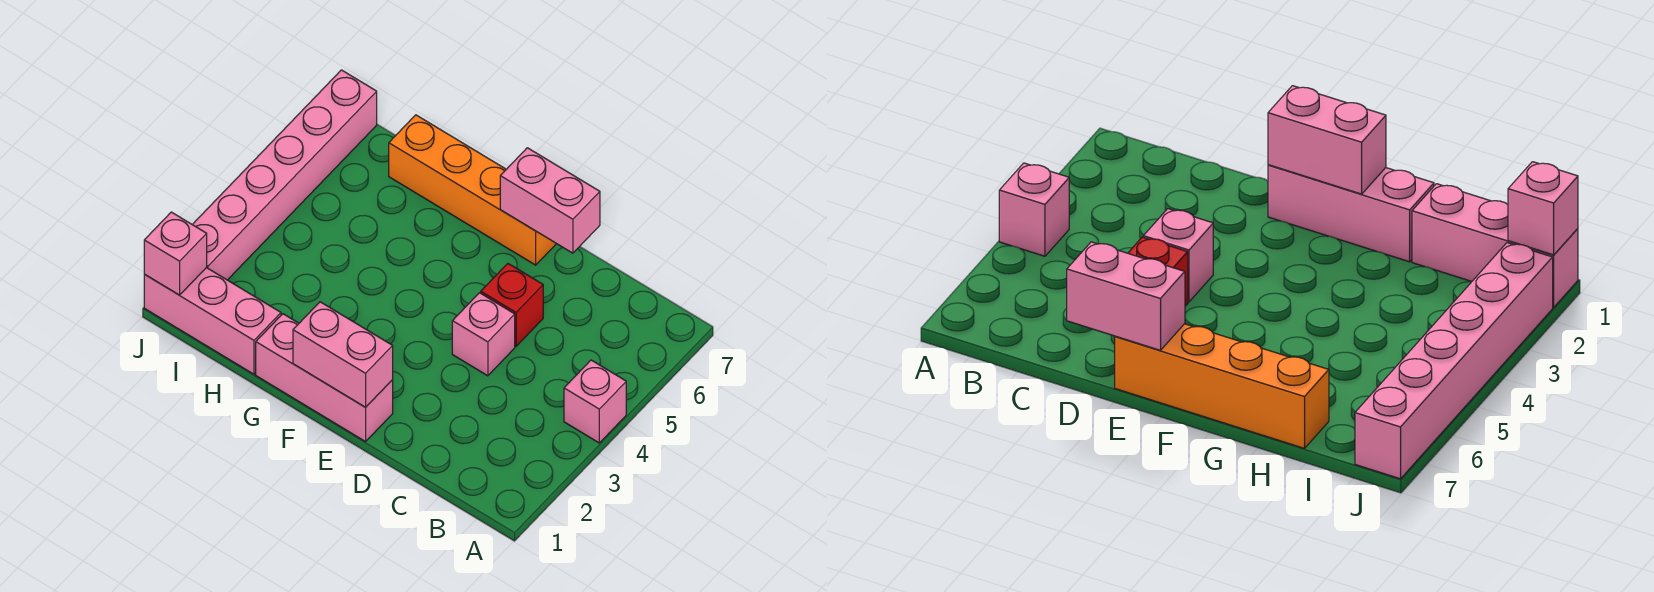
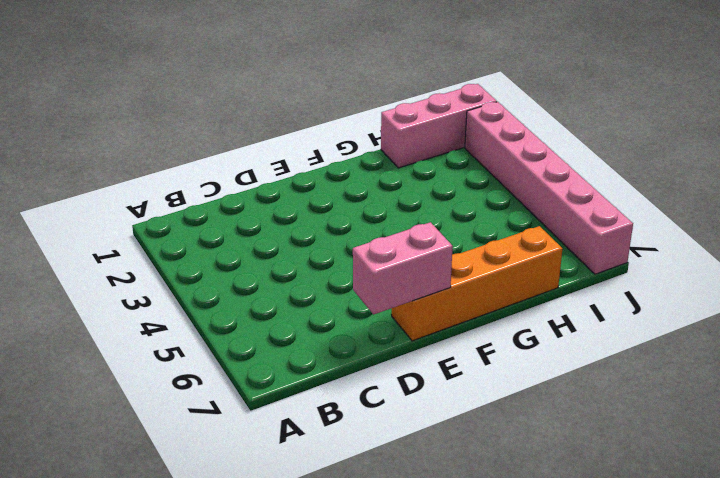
none -> pink brick A4 level 1
none -> pink brick D4 level 1

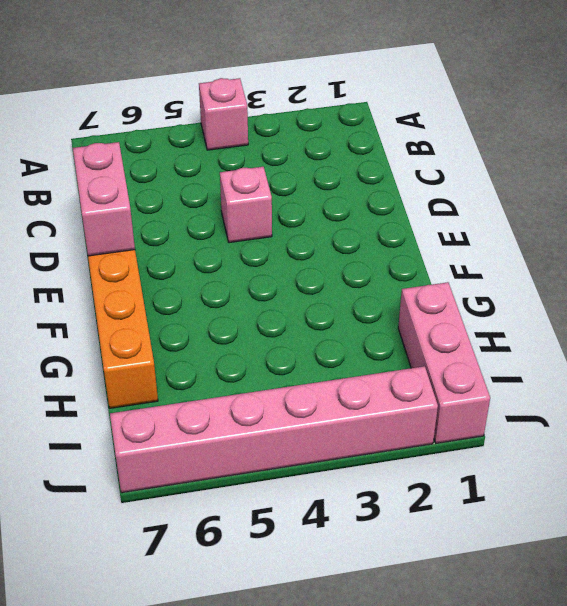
none -> red brick D5 level 1
none -> pink brick E1:G1 level 1

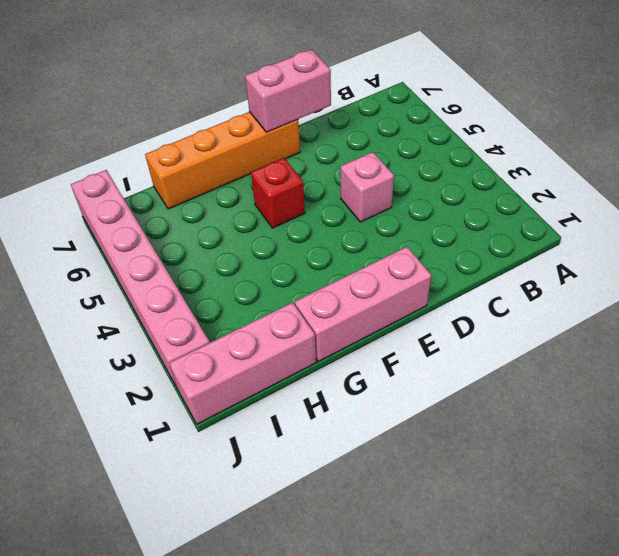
red brick F5 level 1 -> red brick D5 level 1
none -> pink brick A4 level 1
none -> pink brick E1:F1 level 2

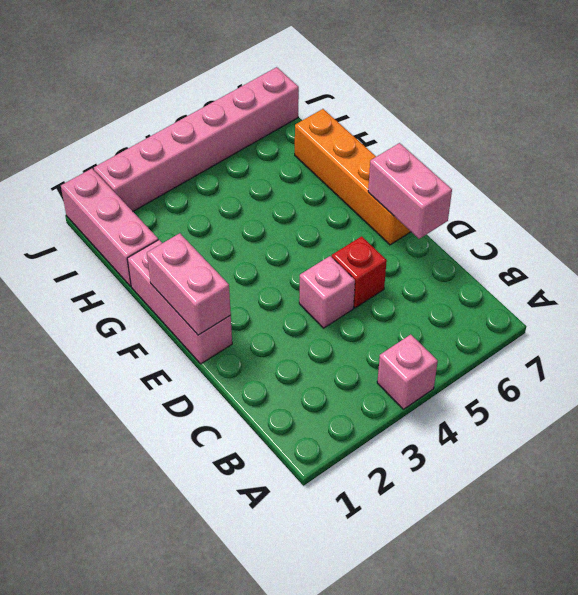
none -> pink brick J1 level 2

